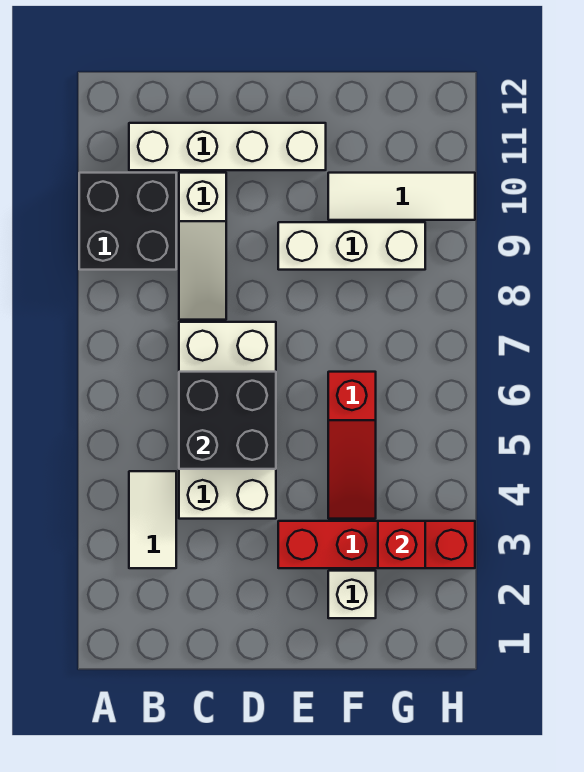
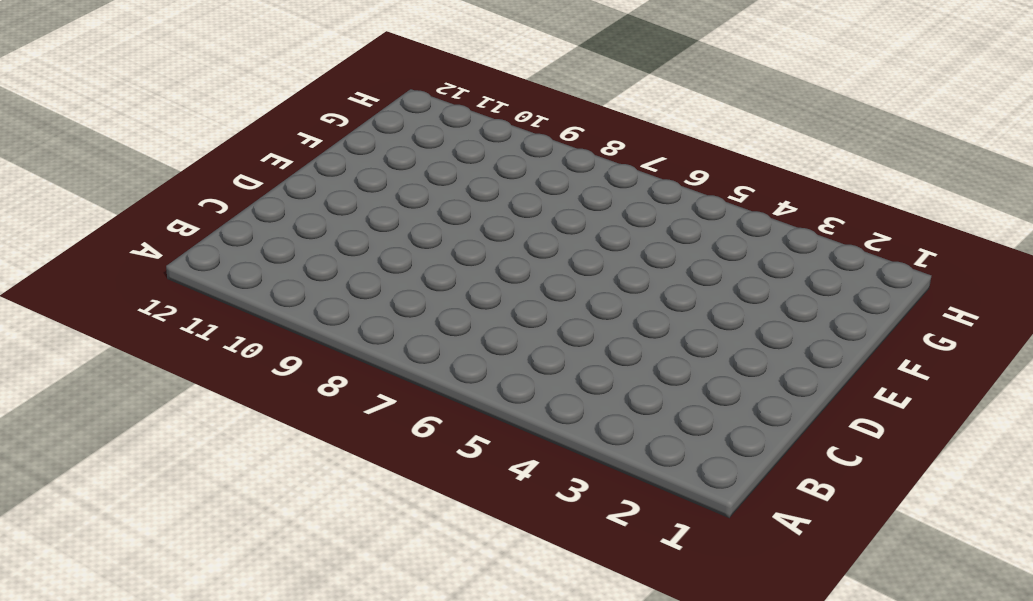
none -> black brick A9:B10 level 1
none -> white tile B3:B4 level 1
none -> white brick B11:E11 level 1

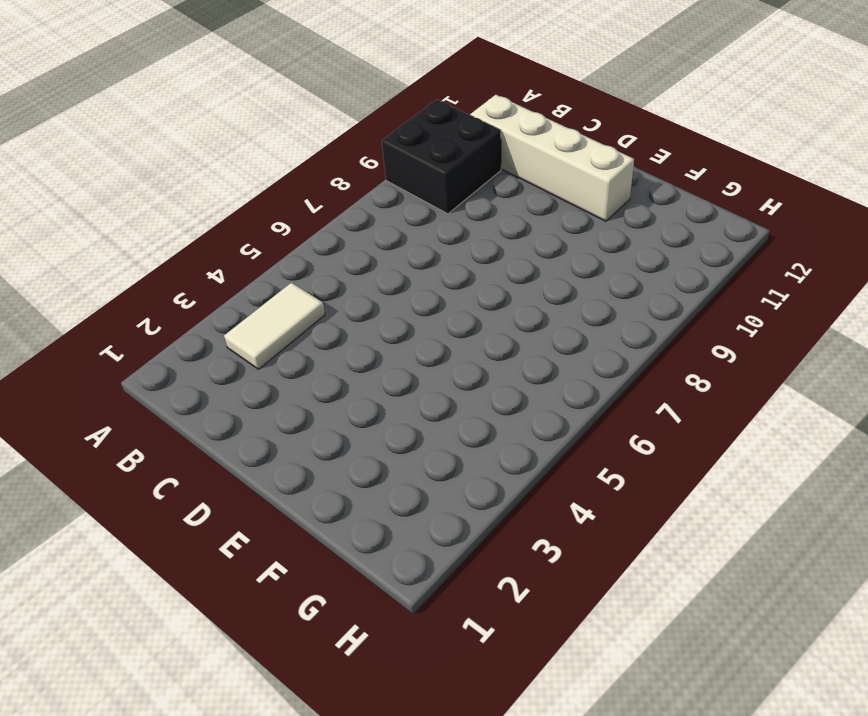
none -> white brick C4:D7 level 1
none -> white slope C8:C10 level 1 top 10
none -> red brick E3:H3 level 1

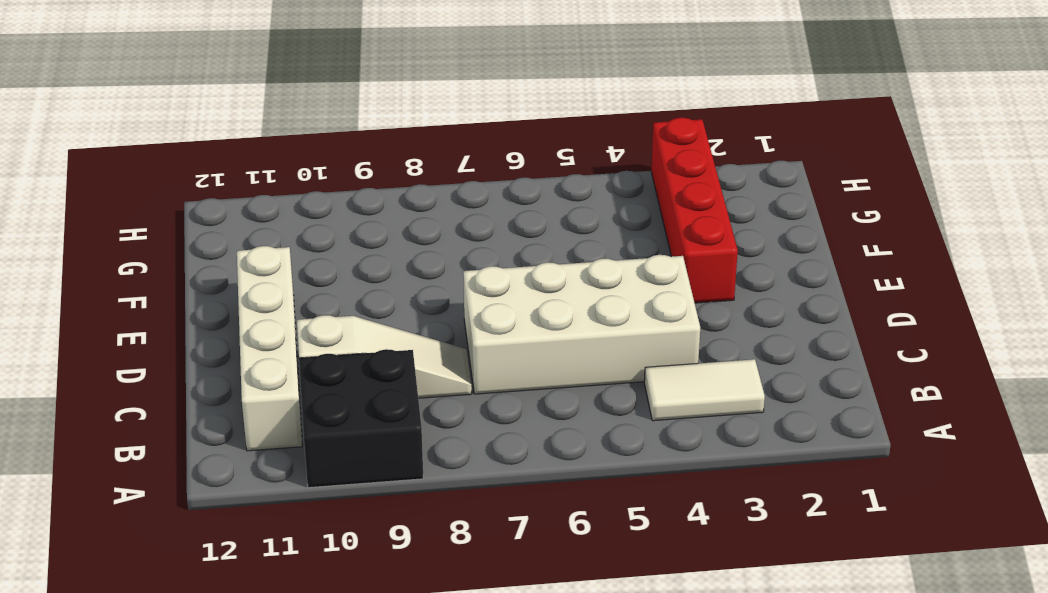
none -> white brick E9:G9 level 1
none -> white brick F2 level 1
none -> red slope F4:F6 level 1 top 6

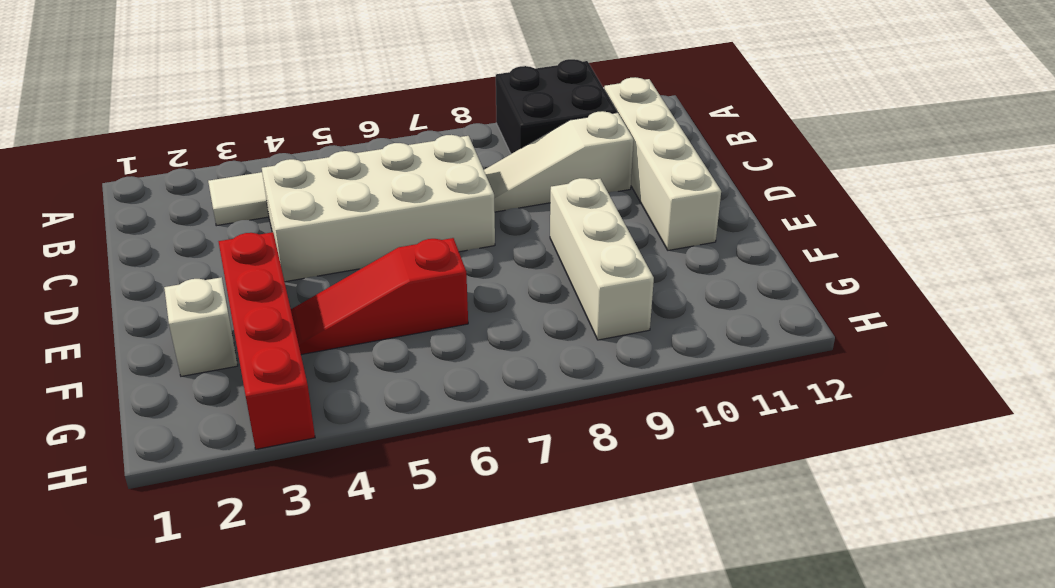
none -> white tile F10:H10 level 1
none -> black brick C5:D6 level 2
none -> red brick G3 level 2

